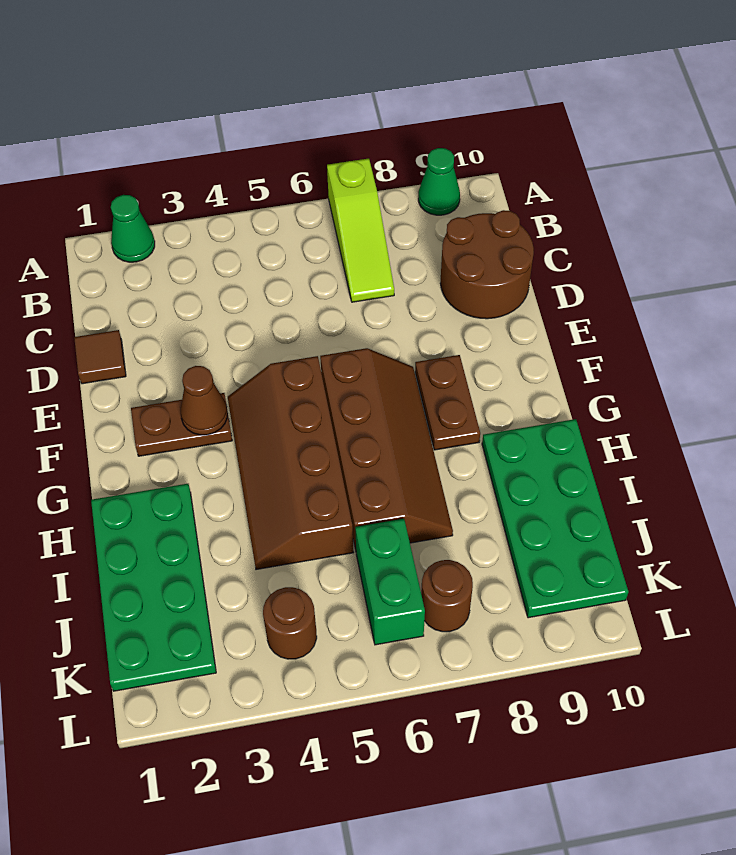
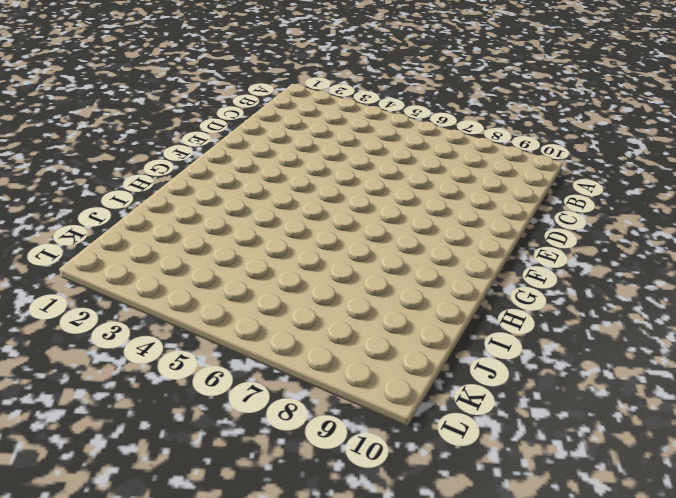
none -> green cone A2 level 1
none -> lime slope A7:C7 level 1 top A
none -> green cone A9 level 1

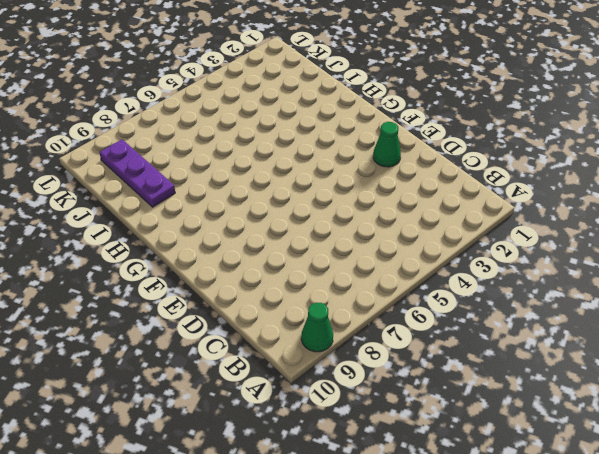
green cone E2 level 1 -> green cone A2 level 1
purple plate I9:K9 level 1 -> green plate H9:K10 level 1
none -> lime slope A7:C7 level 1 top A
none -> brown round brick C9:D10 level 1
none -> brown tile D1 level 1

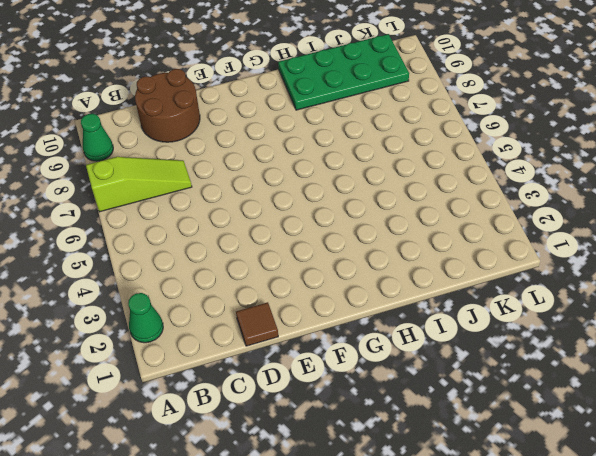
none -> brown plate F2:F3 level 1
none -> brown slope F4:I5 level 1 top 5
none -> brown slope F6:I7 level 1 top 6

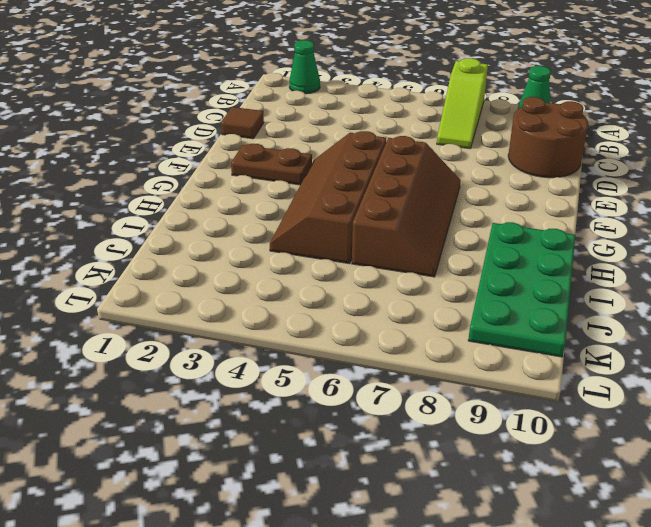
none -> brown plate F8:G8 level 1
none -> green plate H1:K2 level 1
none -> green brick J6:K6 level 1

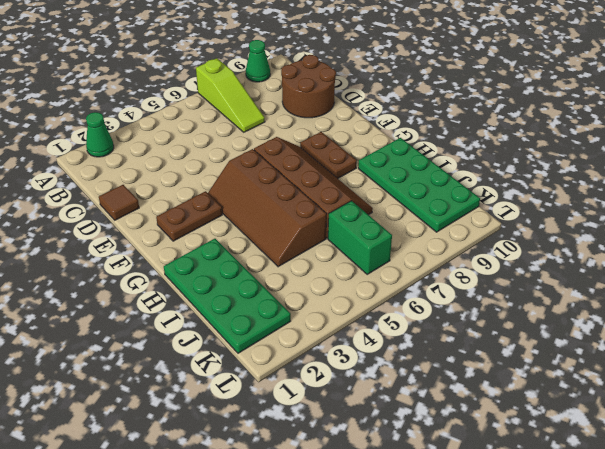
none -> brown round brick K4 level 1
none -> brown round brick K7 level 1
none -> brown cone F3 level 2

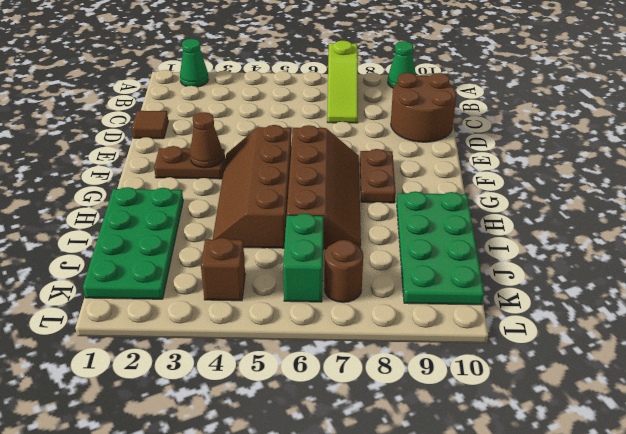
brown brick K4 level 1 -> brown round brick K4 level 1

